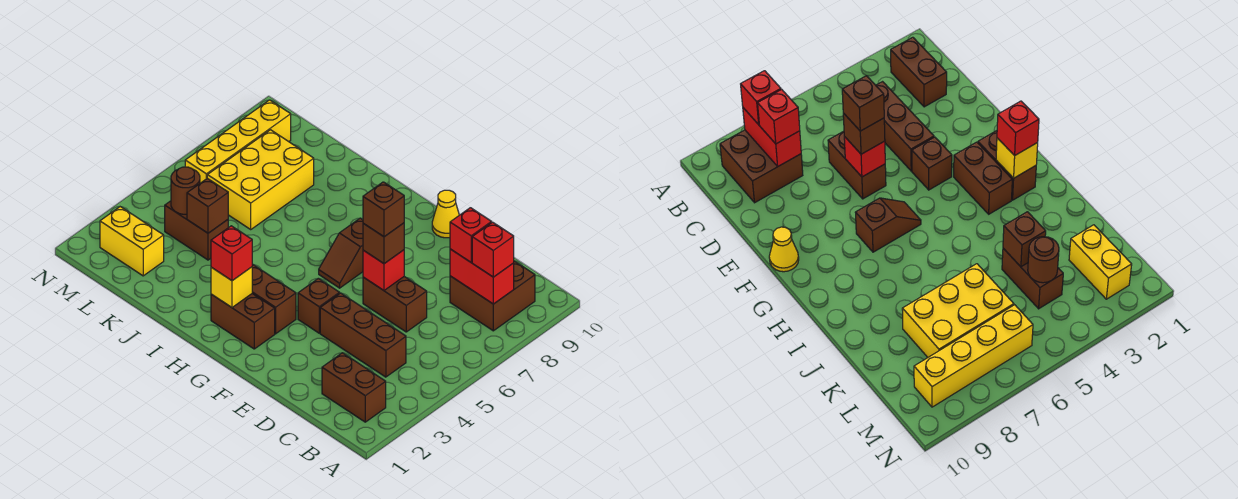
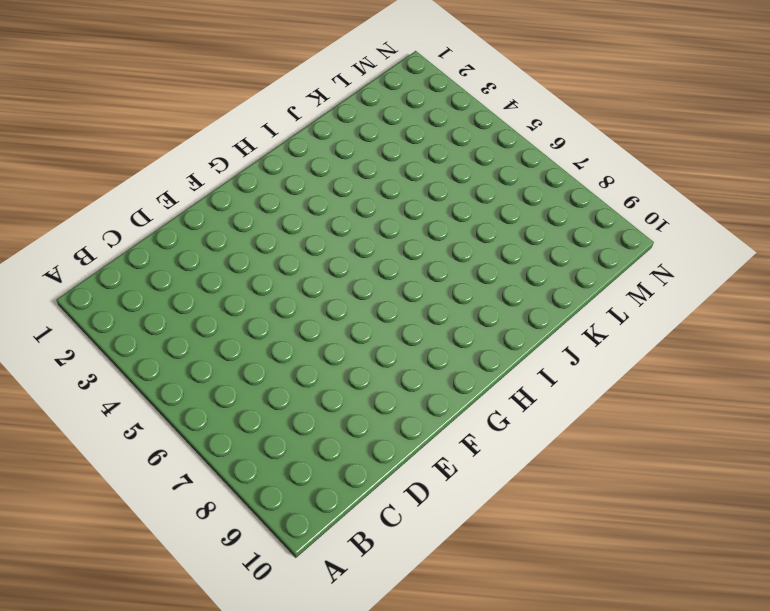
none -> brown brick B2:C2 level 1
none -> brown brick B8:C9 level 1
none -> brown brick C4:E4 level 1

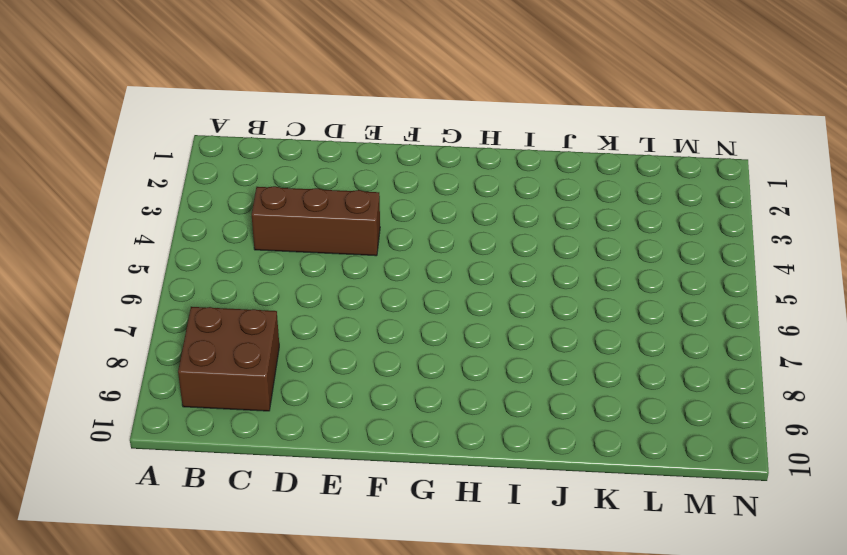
none -> brown brick B2:C2 level 1
none -> brown brick D6:E6 level 1
none -> brown brick F4 level 1

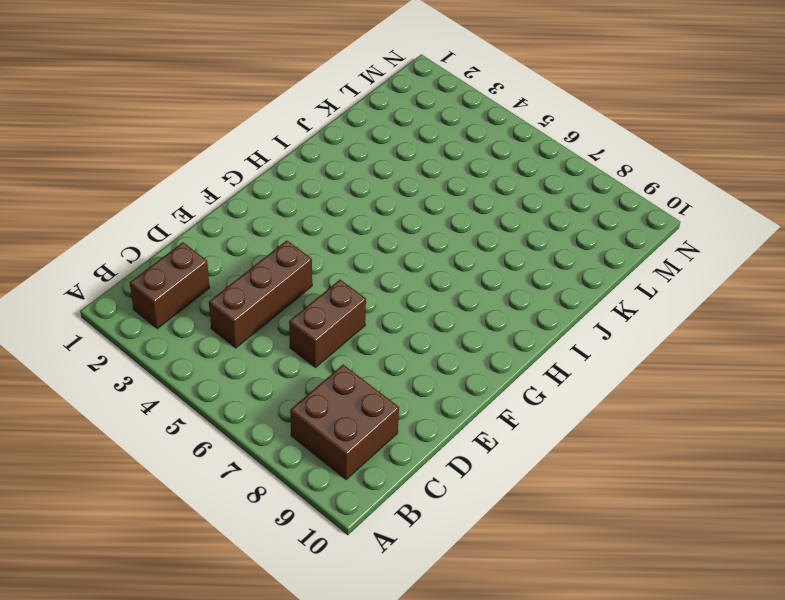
none -> brown brick F4 level 1
none -> yellow cone F10 level 1
none -> brown brick G2:H2 level 1

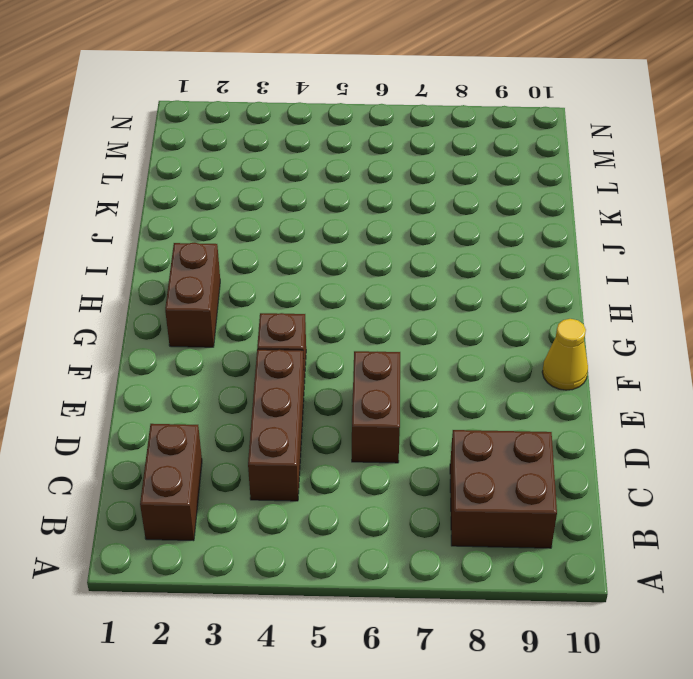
none -> brown brick G3:H3 level 1
none -> brown slope G6:G7 level 1 top 7
none -> brown brick K4:L4 level 1

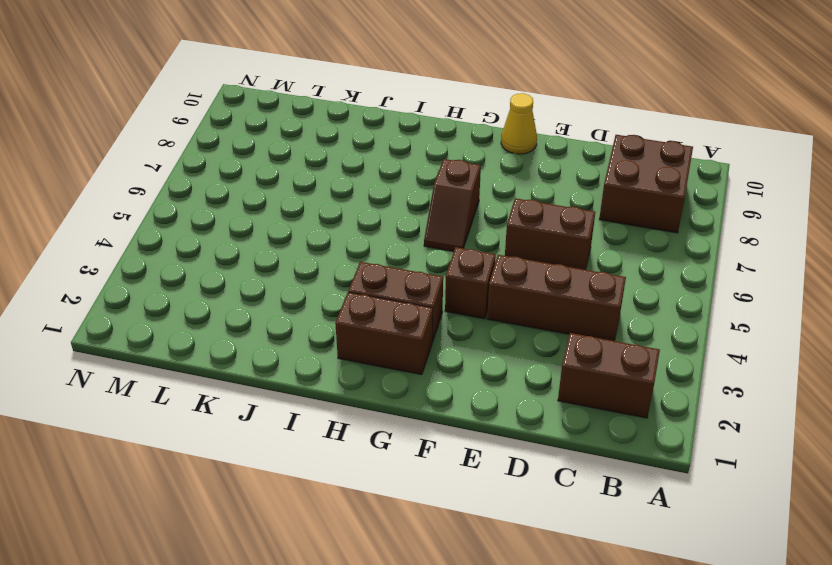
none -> brown brick K4:L4 level 1
none -> yellow brick K6:L8 level 1
none -> yellow brick L2:M2 level 1

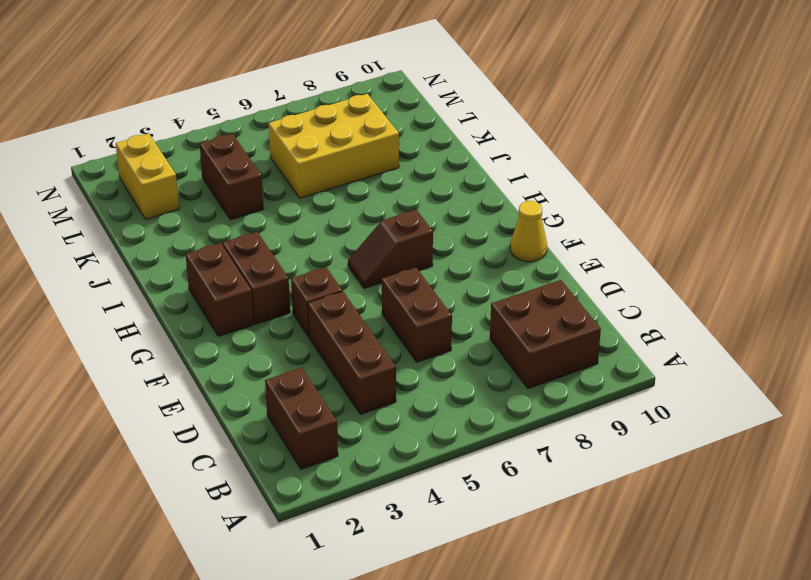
none -> yellow brick M6:M9 level 1
none -> red brick B8:C8 level 2
none -> red brick E6 level 2

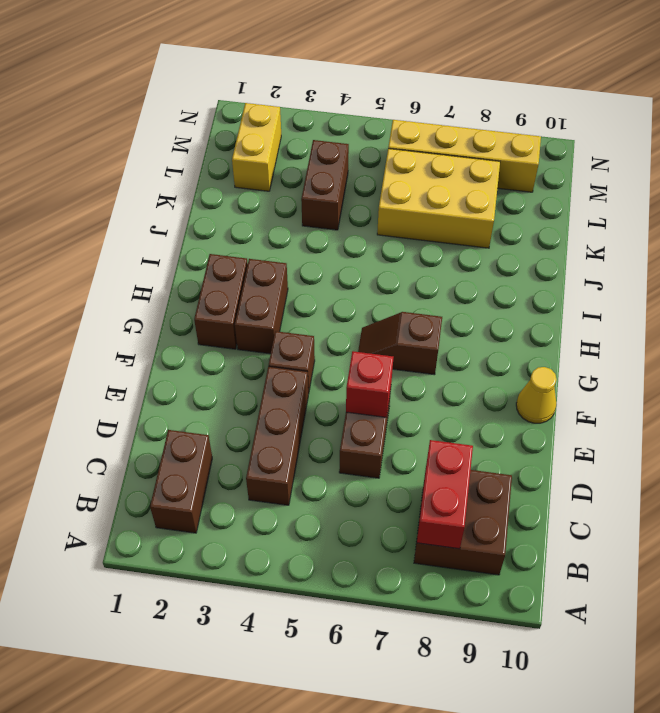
none -> yellow brick H2 level 2
none -> brown brick K4 level 2
none -> brown round brick L4 level 2

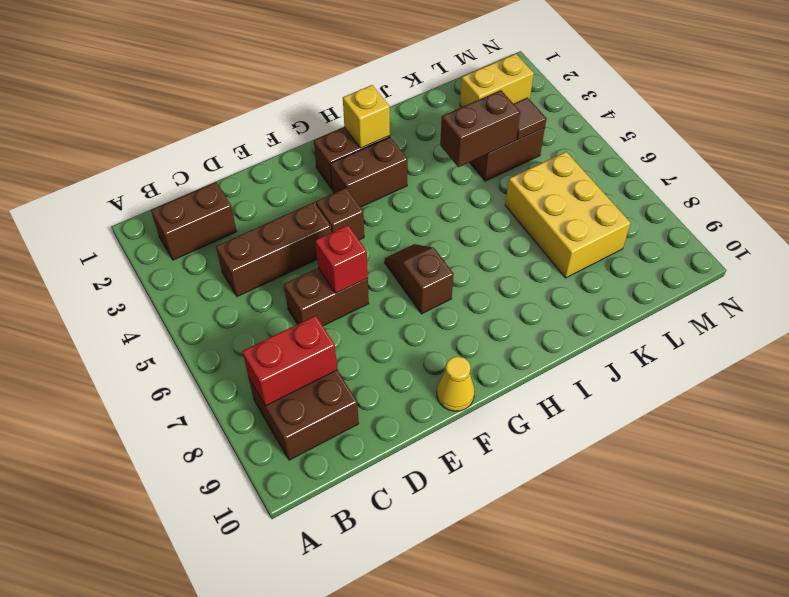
brown brick J4:K4 level 2 -> brown brick K4 level 2
brown tile L4 level 2 -> brown round brick L4 level 2
none -> yellow brick M6:M9 level 1
none -> red brick B8 level 3
none -> red brick C8 level 3

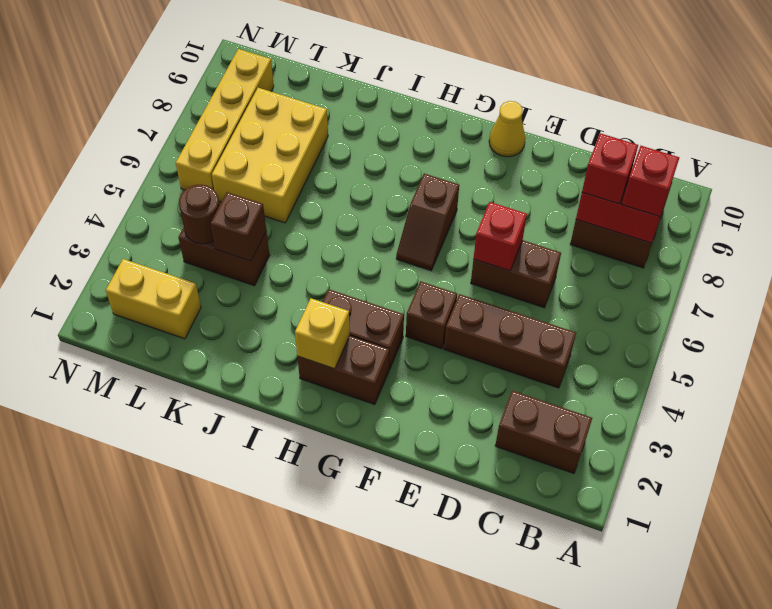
none -> brown brick E6 level 3
none -> red brick H2 level 3
none -> brown brick E6 level 4

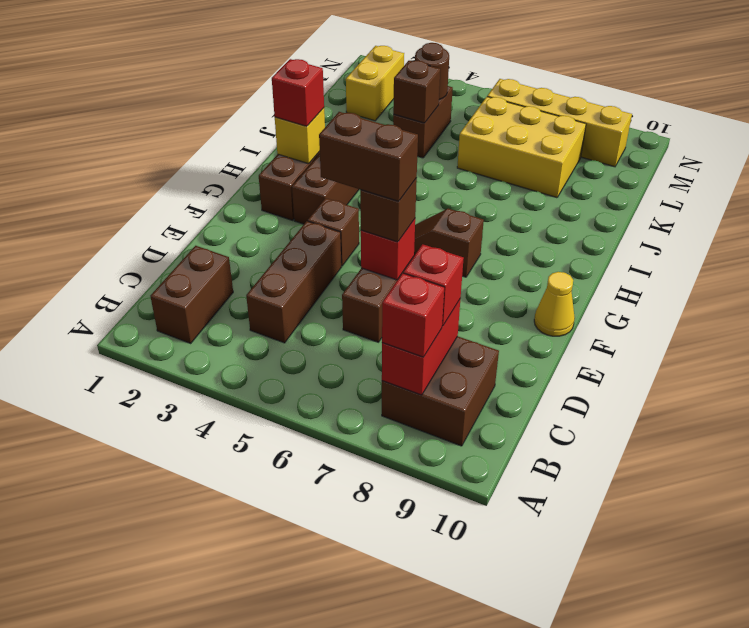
brown brick E5:E6 level 4 -> brown brick E6 level 4

